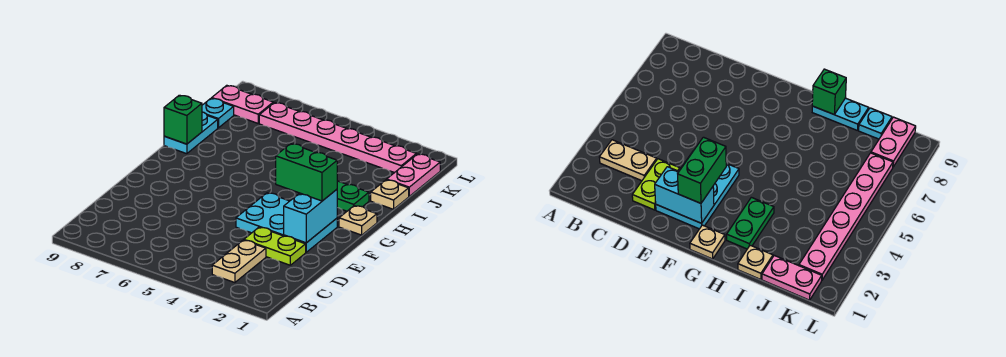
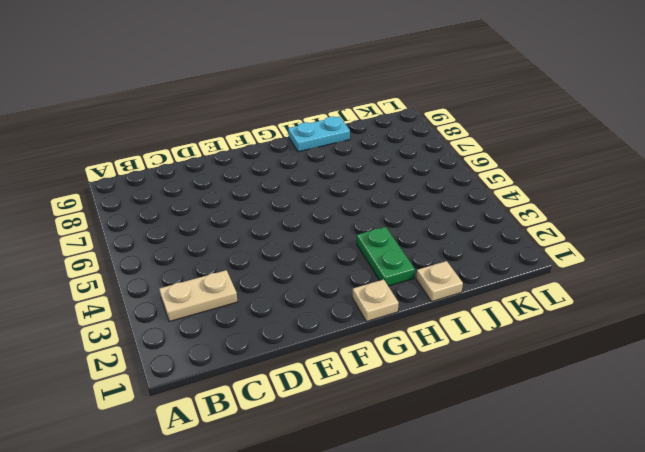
none -> lime plate D2:D3 level 1
none -> cyan plate E2:F4 level 1
none -> pink plate J1:K1 level 1

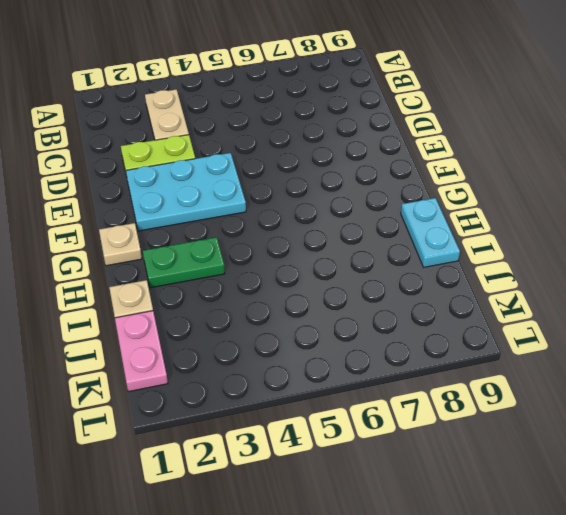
none -> cyan plate J9 level 1
none -> pink plate K2:K7 level 1
none -> pink plate K8:K9 level 1

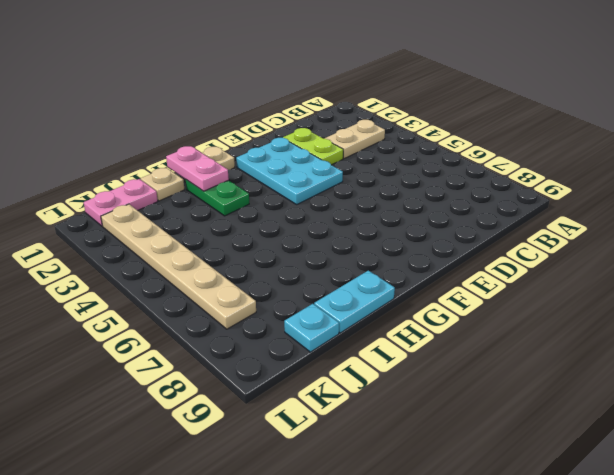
pink plate H1:H2 level 2 -> pink plate K8:K9 level 1
tan plate K2:K7 level 1 -> pink plate K2:K7 level 1
none -> cyan brick E2:F2 level 2
none -> green brick H9 level 2
none -> green brick F2:F3 level 3

